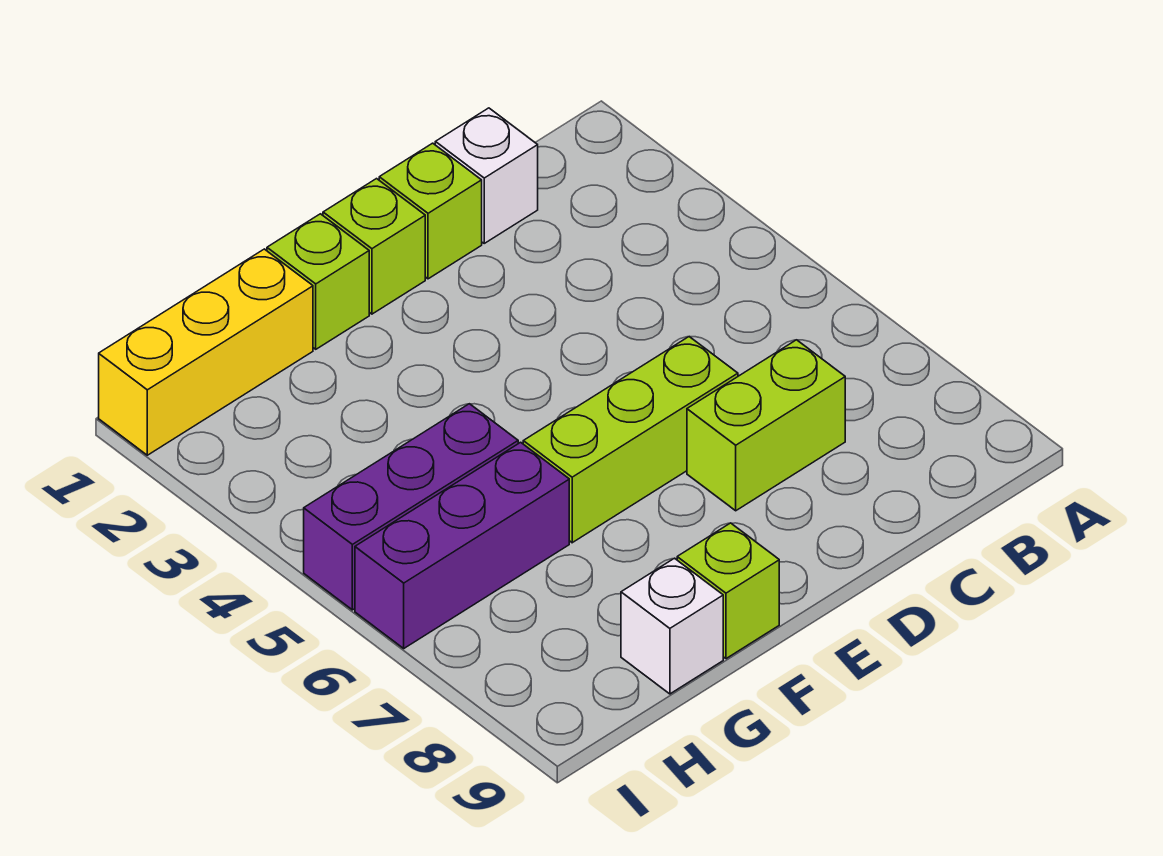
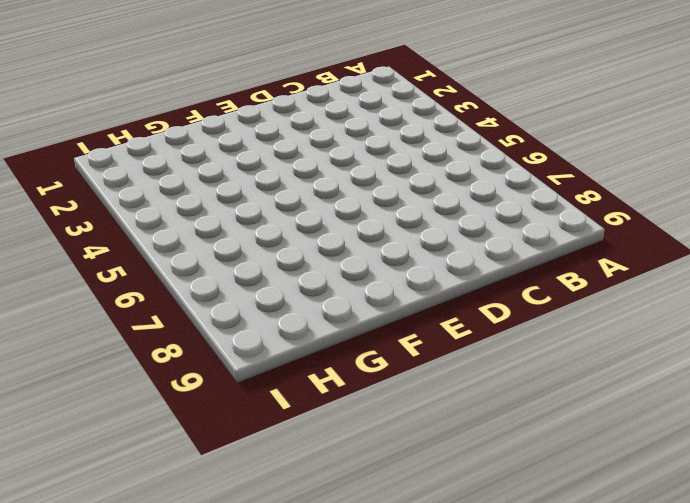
none -> white brick C1 level 1
none -> lime brick C7:D7 level 1

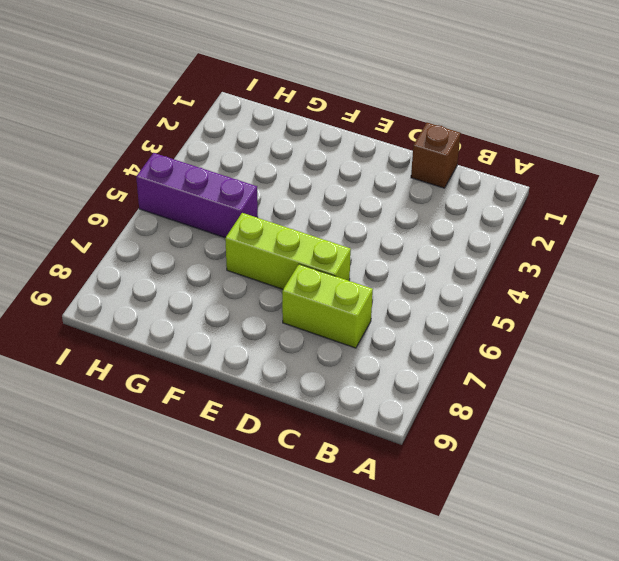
brown brick C1 level 1 -> white brick C1 level 1
none -> lime brick D1 level 1
none -> lime brick E1 level 1

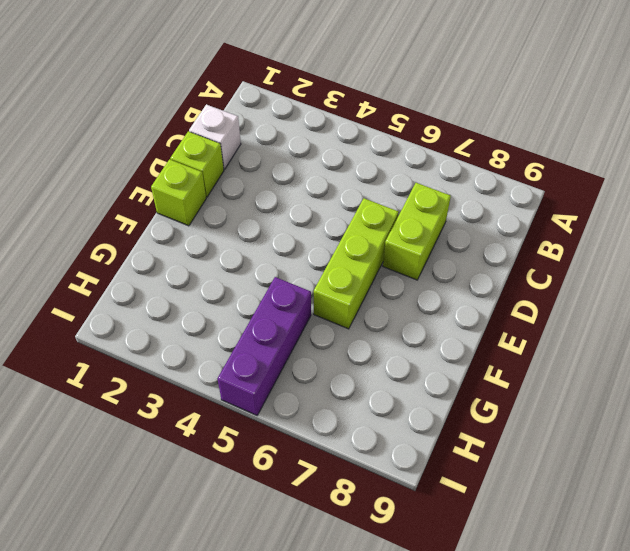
none -> lime brick F1 level 1
none -> lime brick F9 level 1

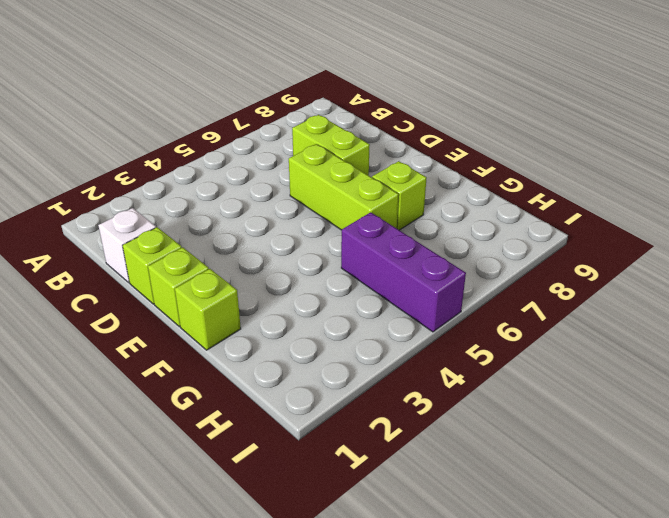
lime brick F7 level 1 -> lime brick F9 level 1
none -> yellow brick G1:I1 level 1
none -> purple brick G6:I6 level 1

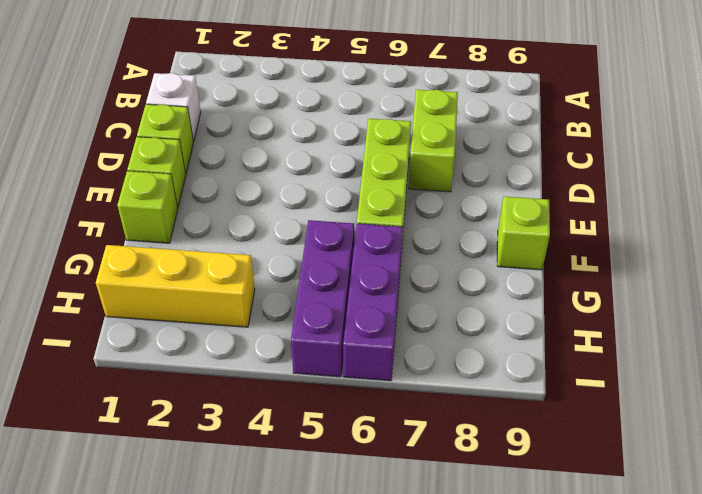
yellow brick H1:H3 level 1 -> yellow brick G1:I1 level 1
none -> white brick G9 level 1

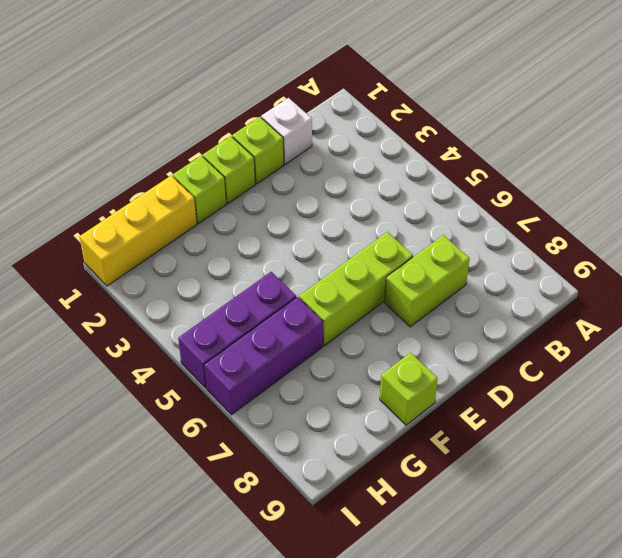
none -> white brick G9 level 1

